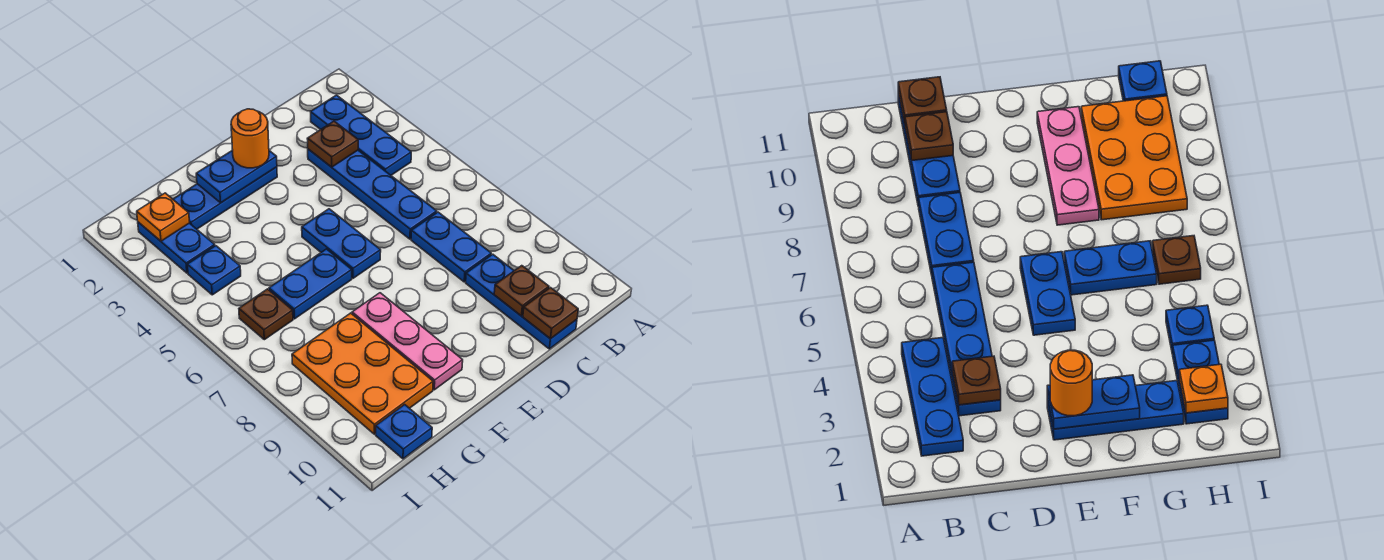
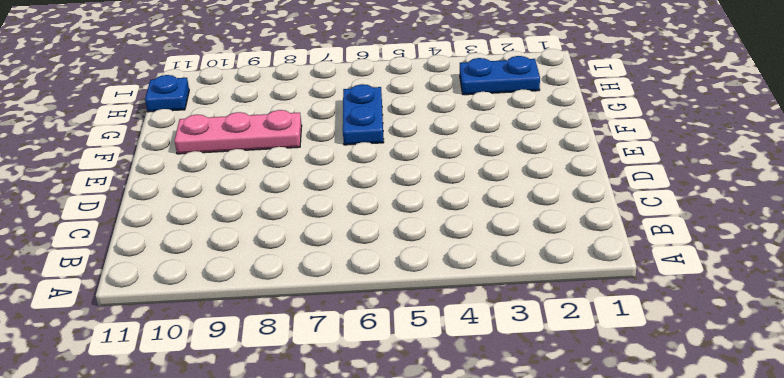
none -> blue plate B2:B4 level 1
none -> blue plate C3:C6 level 1
none -> blue plate C7:C8 level 1

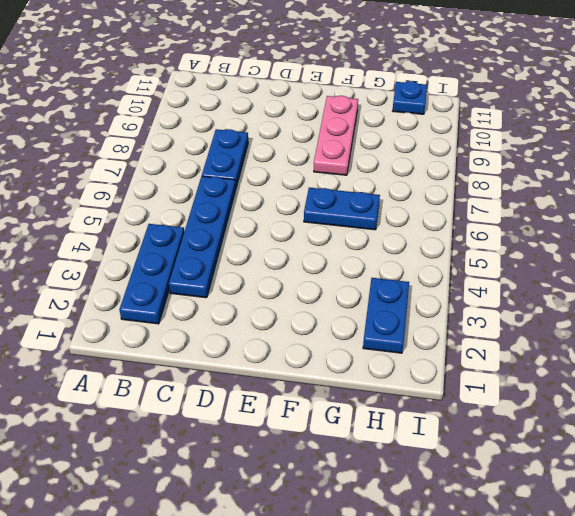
none -> blue plate C9:C11 level 1
none -> blue plate E2:G2 level 1
none -> blue plate E5:E6 level 1

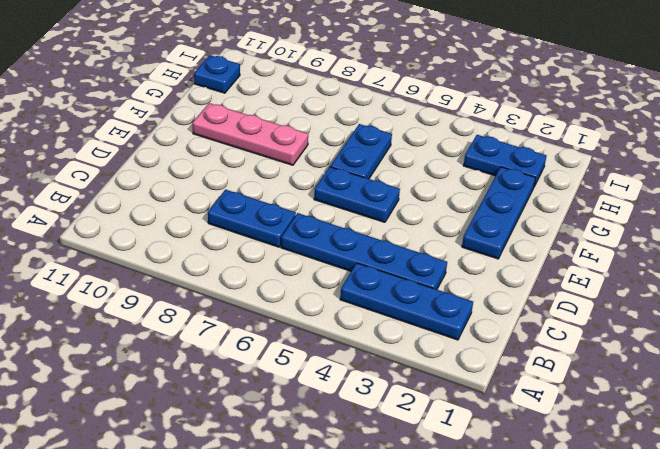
none -> blue plate C9:C11 level 1
none -> orange plate G8:H10 level 1
none -> blue plate H4 level 1

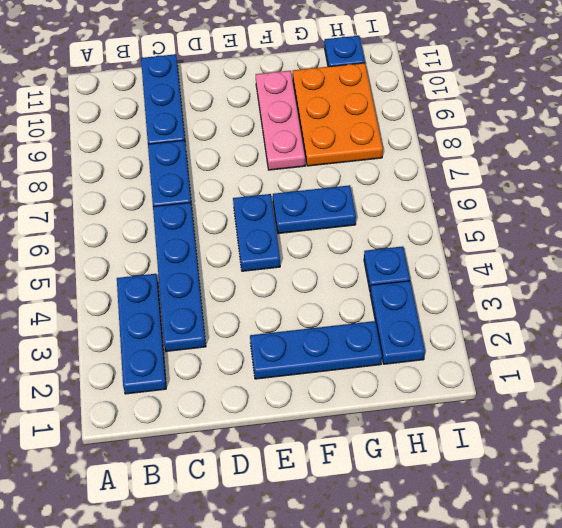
none -> brown plate H6 level 1
none -> brown plate C3 level 2
none -> brown plate C10 level 2

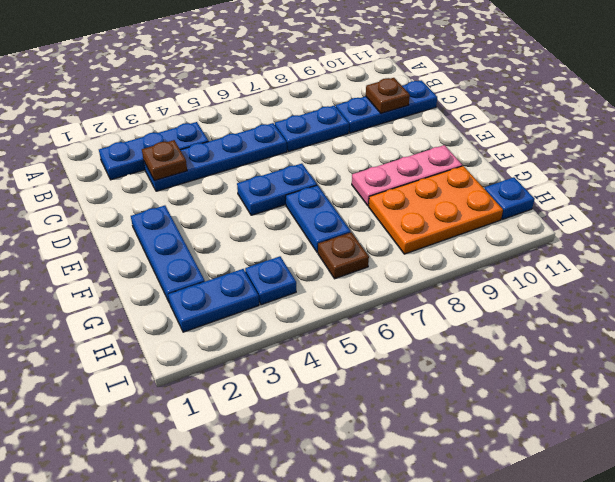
none -> brown plate C11 level 2
none -> blue plate E2:F2 level 2
none -> orange plate H2 level 2

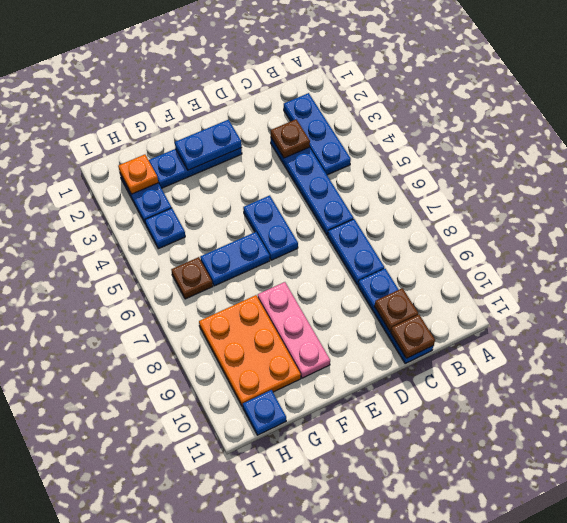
none -> orange round brick E2 level 3

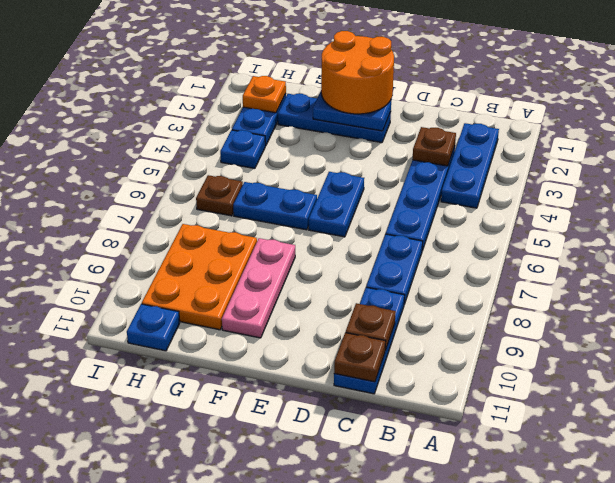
orange round brick E1:F2 level 3 -> orange round brick E2 level 3

